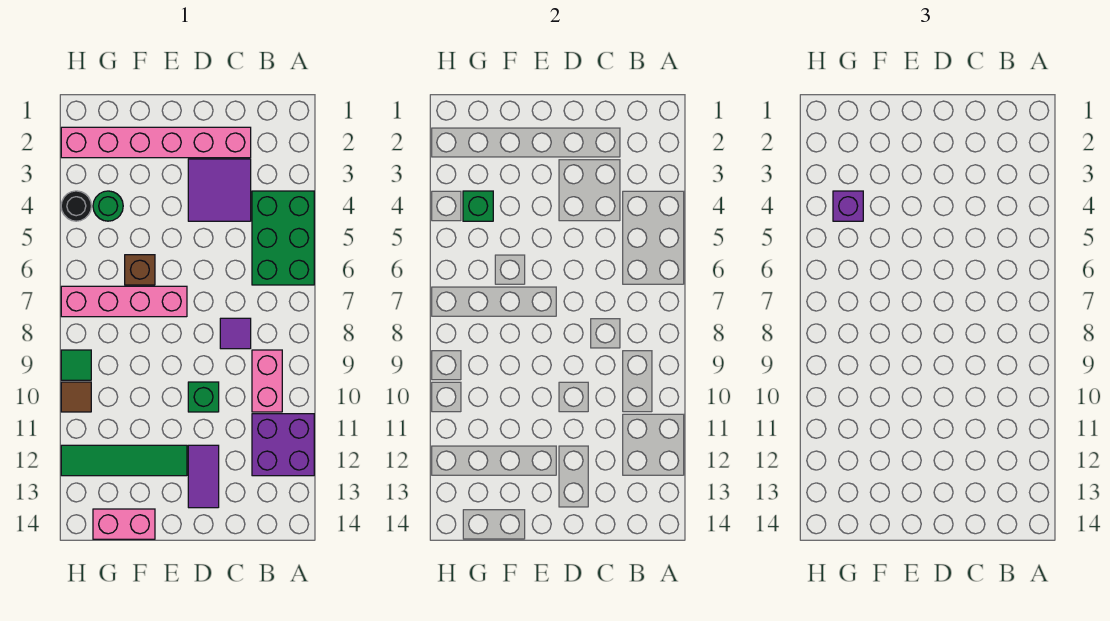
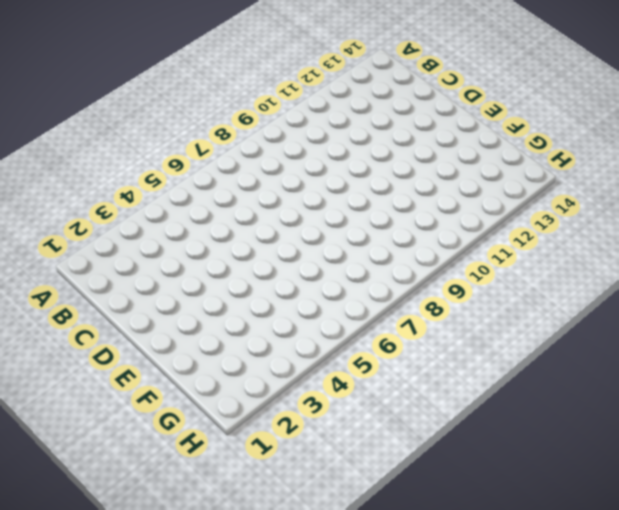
none -> green brick A4:B6 level 1
none -> purple brick A11:B12 level 1
none -> pink brick B9:B10 level 1

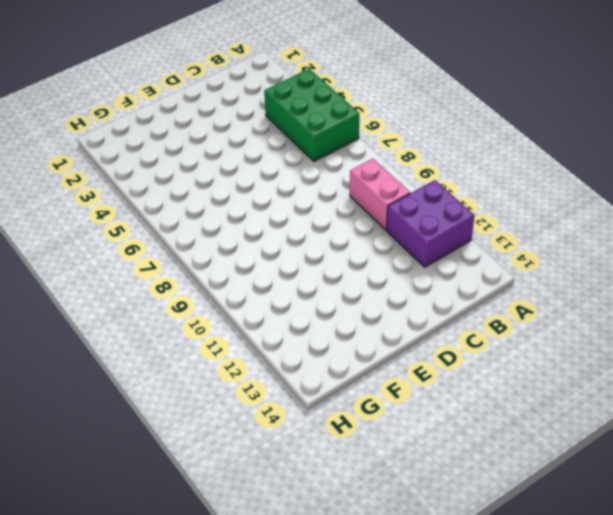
none -> pink brick C2:H2 level 1
none -> purple tile C3:D4 level 1
none -> purple tile C8 level 1

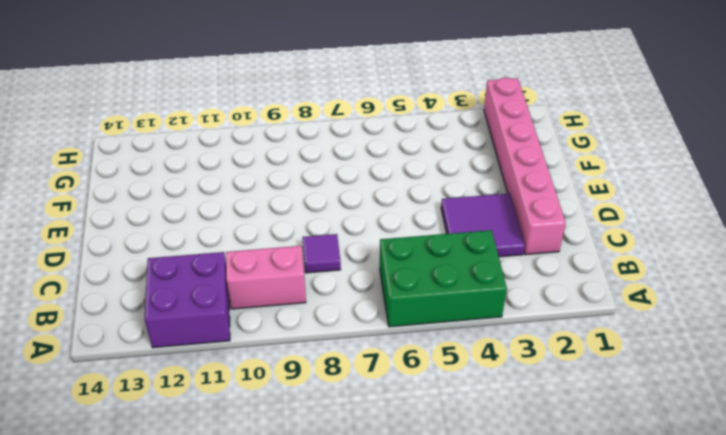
none -> green brick D10 level 1
none -> purple tile D12:D13 level 1
none -> pink brick E7:H7 level 1

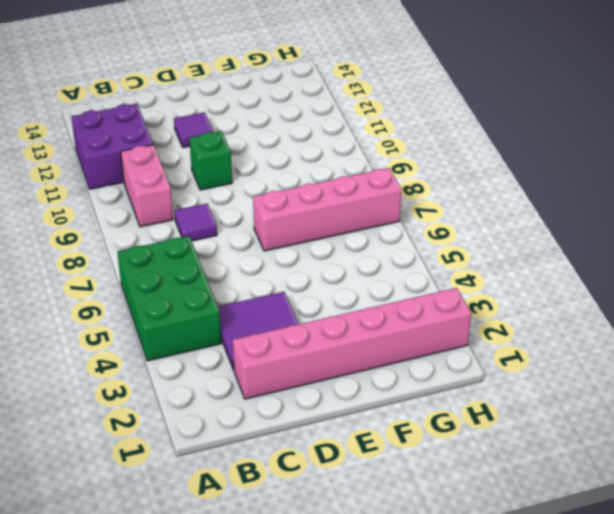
purple tile D12 level 1 -> purple tile D12:D13 level 1
none -> green tile E12:H12 level 1
none -> brown brick F6 level 1
none -> pink brick F14:G14 level 1

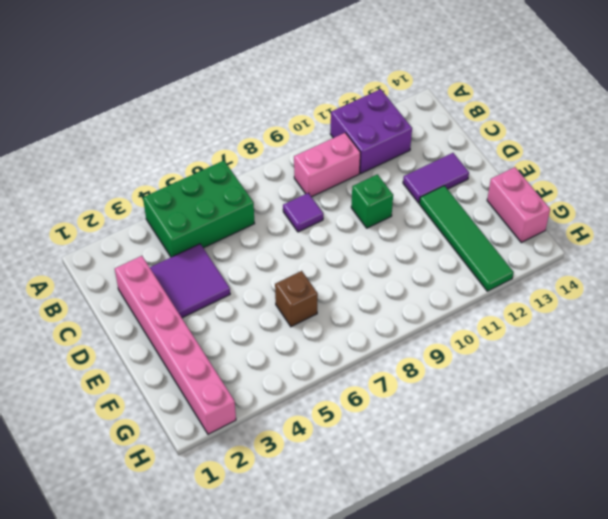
none -> pink brick E7:H7 level 1
none -> green round brick G4 level 1
none -> black round brick H4 level 1

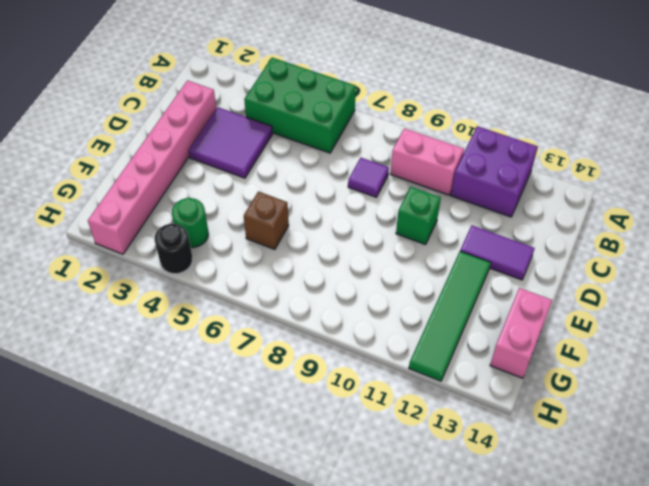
none -> pink brick E7:H7 level 1
none -> green tile H9 level 1
none -> brown tile H10 level 1

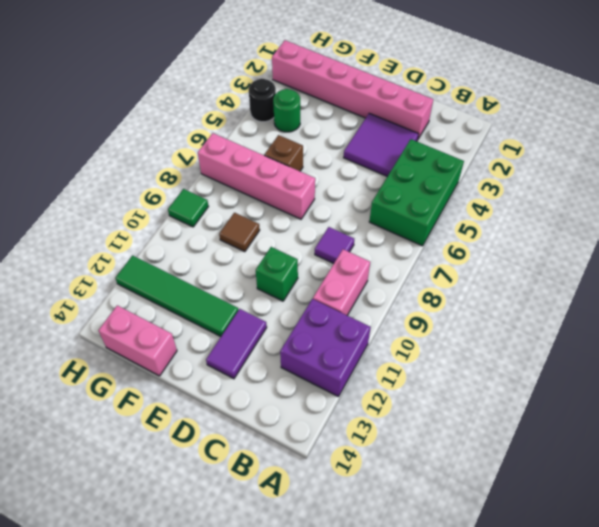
brown tile F9 level 1 -> brown tile H10 level 1
none -> green brick G4 level 2
none -> purple brick G4 level 3

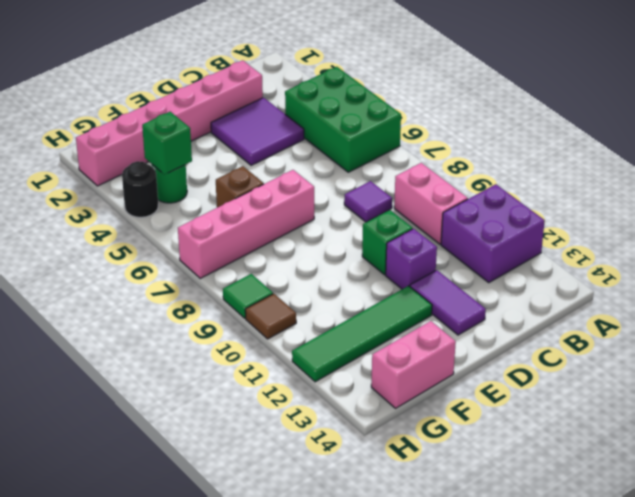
purple brick D11 level 1 -> purple brick G4 level 3

